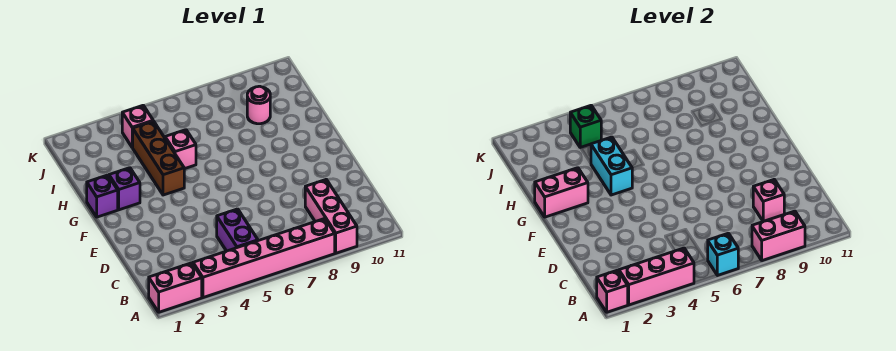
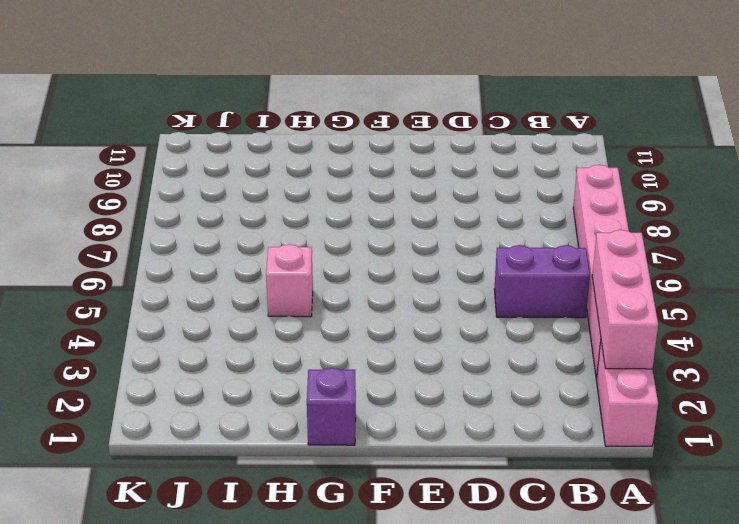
none -> pink brick A9:C9 level 1
none -> purple brick G2 level 1
none -> brown brick G4:I4 level 1

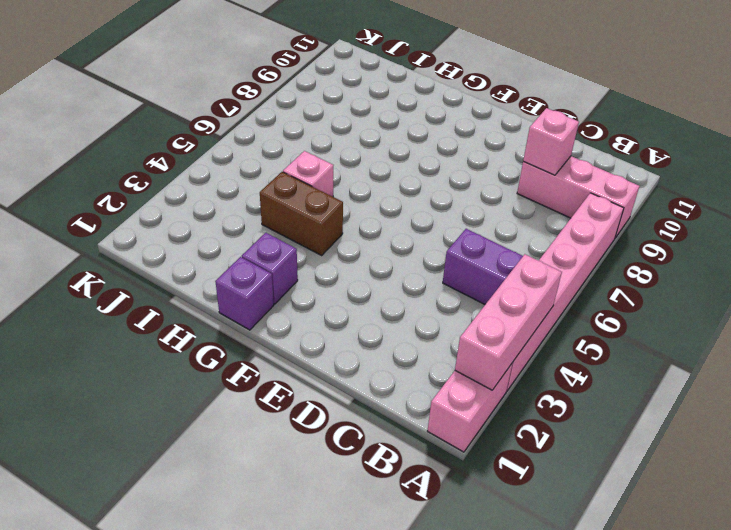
brown brick G4:H4 level 1 -> brown brick G4:I4 level 1
none -> pink round brick I9 level 1
none -> pink brick J4 level 1
none -> pink brick A1 level 2

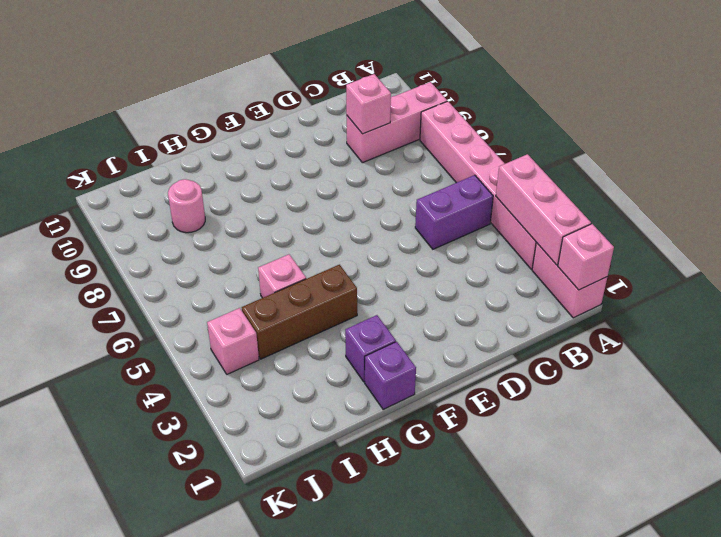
none -> cyan brick A6 level 2
none -> pink brick A8:A9 level 2
none -> pink brick G1:G2 level 2

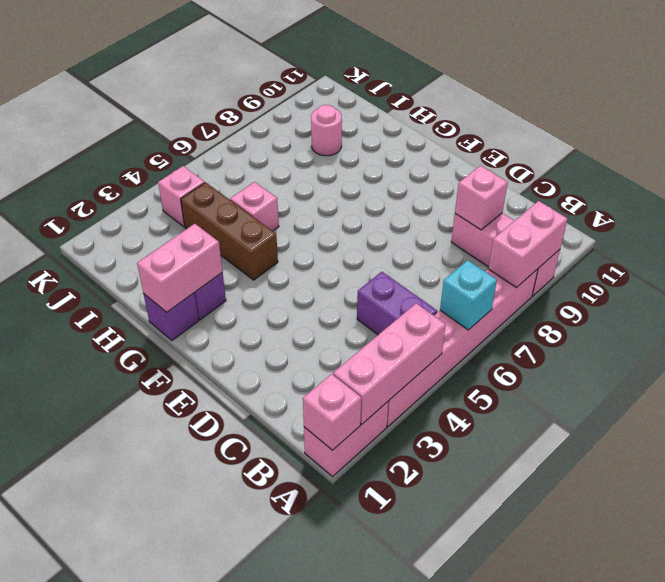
none -> cyan brick G4:H4 level 2
none -> green brick J4 level 2

